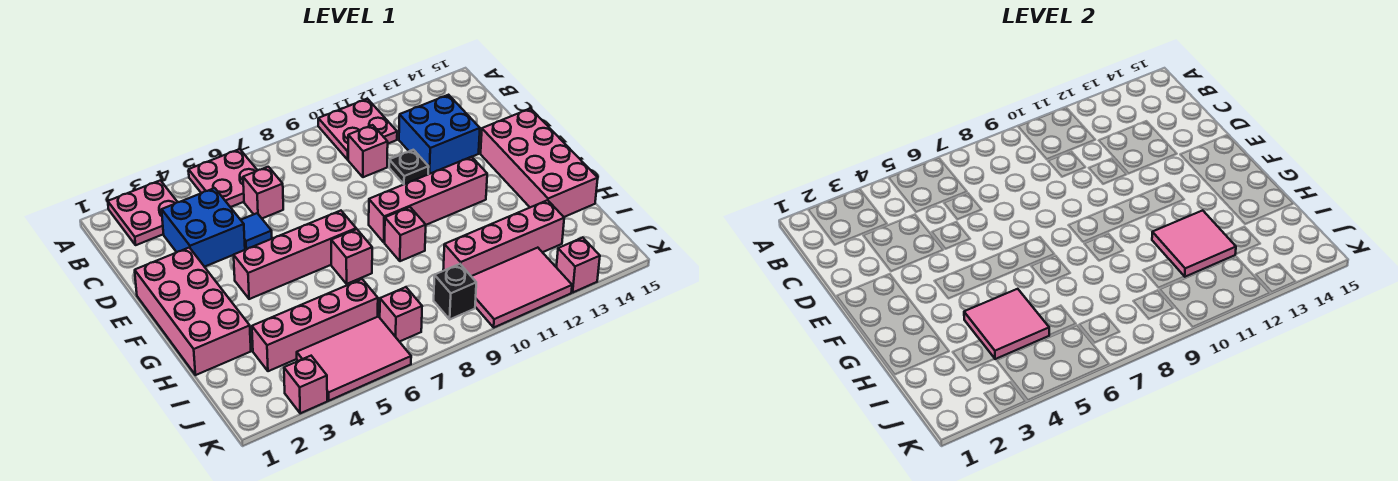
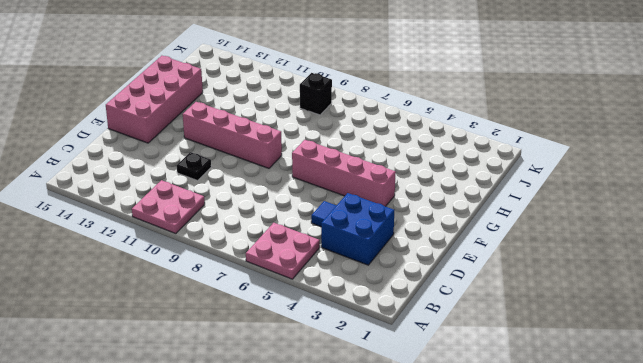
none -> pink plate A2:B3 level 1
none -> pink brick C6 level 1
none -> pink brick C10 level 1

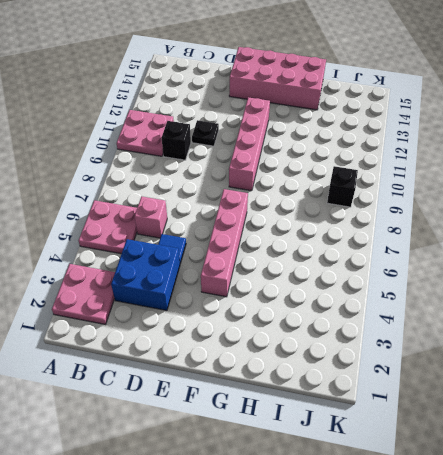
black brick C10 level 1 -> pink brick C10 level 1
none -> blue brick C12:D13 level 1
none -> pink brick E1:H2 level 1
none -> pink brick G7 level 1

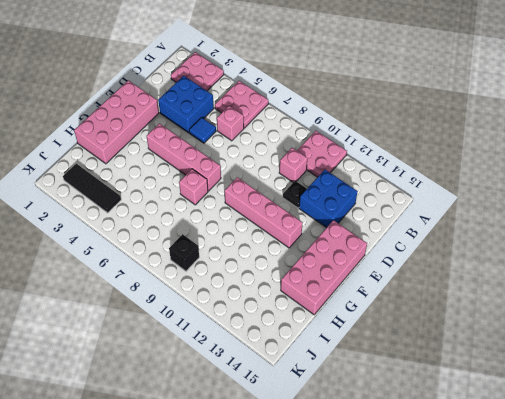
black tile J2:J4 level 1 -> pink tile J4:K6 level 1
none -> pink brick G9 level 1
none -> pink brick I3:I6 level 1
none -> pink brick I10:I13 level 1

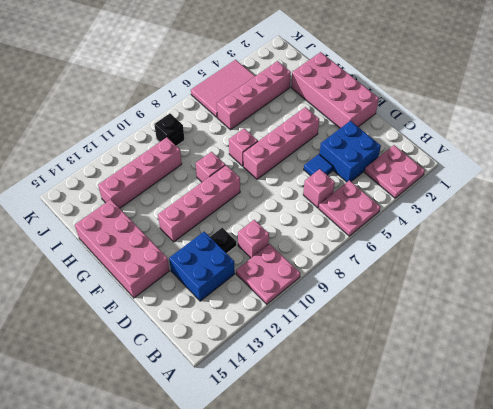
none -> pink brick J7 level 1
none -> pink tile J10:K12 level 1
none -> pink brick K3 level 1

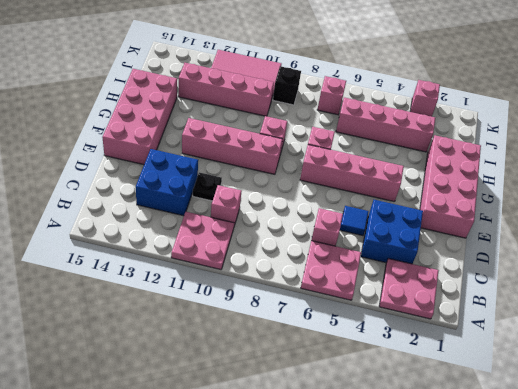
none -> pink tile J4:K6 level 1
none -> pink brick K13 level 1
none -> pink tile H4:I5 level 2

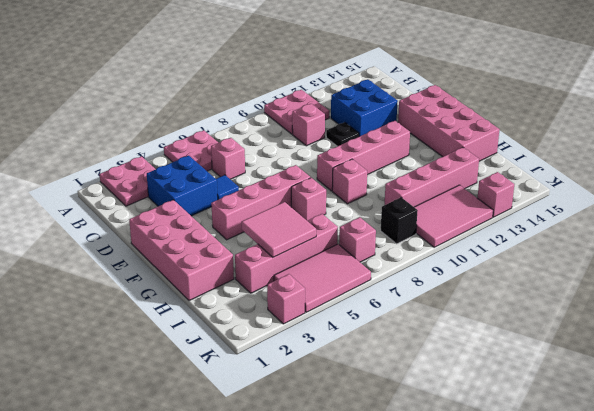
none -> pink tile H11:I12 level 2

